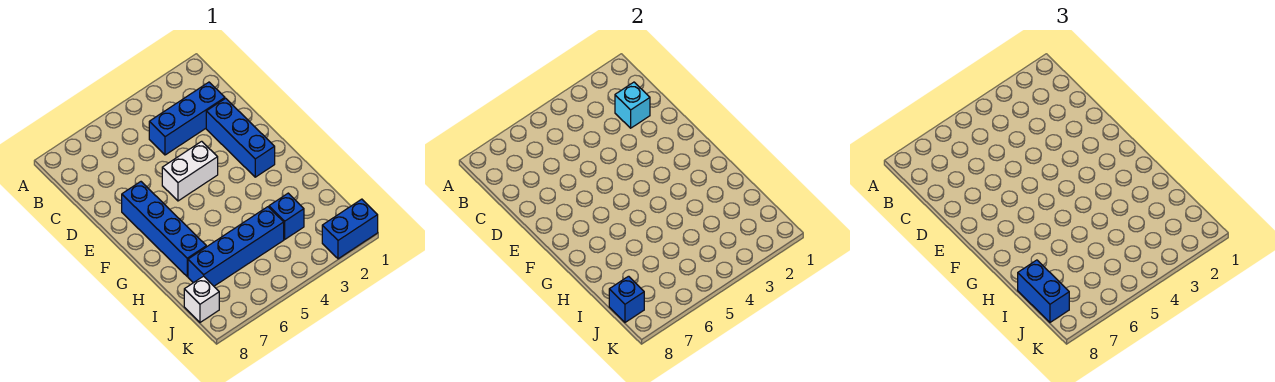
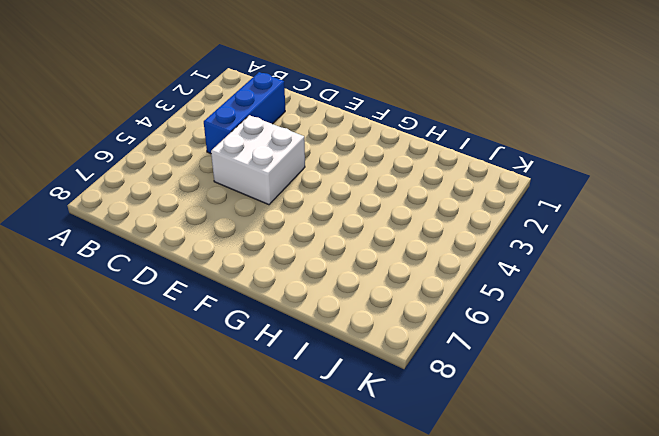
white brick D4:E5 level 1 -> white brick E4:E5 level 1
none -> blue brick D2:F2 level 1
none -> blue brick E7:H7 level 1

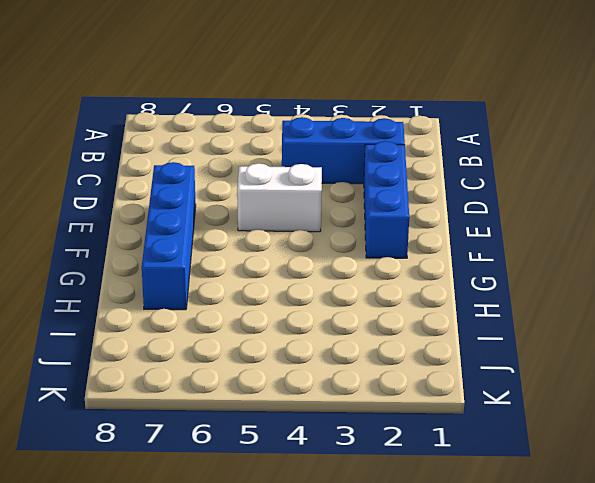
none -> blue brick I3 level 1
none -> blue brick I4:I7 level 1

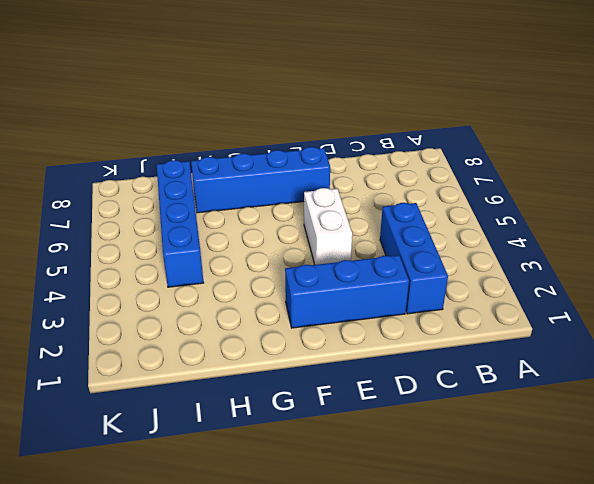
none -> blue brick I3 level 1
none -> white brick J8 level 1

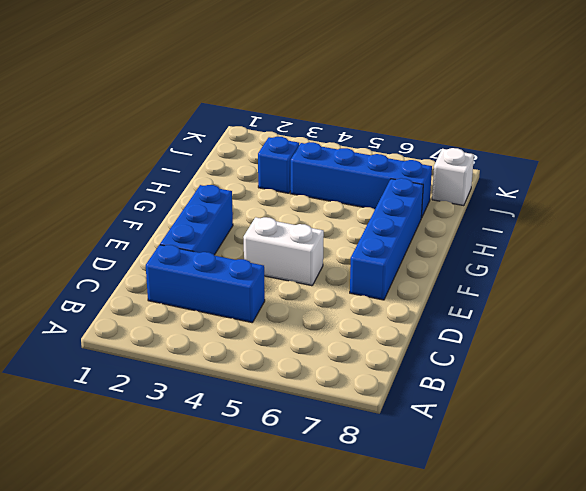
none -> blue brick K1:K2 level 1
none -> cyan brick C2 level 2

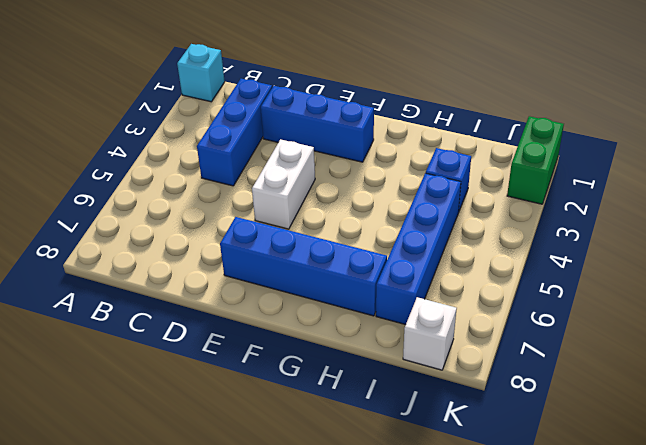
cyan brick A1 level 1 -> cyan brick C2 level 2
green brick K1:K2 level 1 -> blue brick K1:K2 level 1
none -> blue brick J8 level 2
none -> blue brick I8:J8 level 3

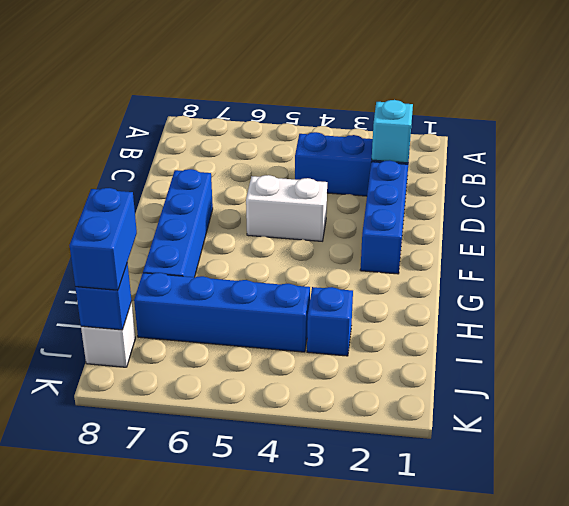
none -> blue brick K1:K2 level 1

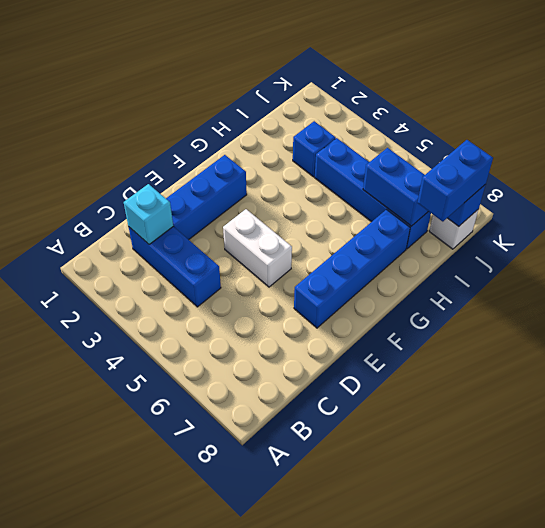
blue brick I6:I7 level 2 -> blue brick K1:K2 level 1

